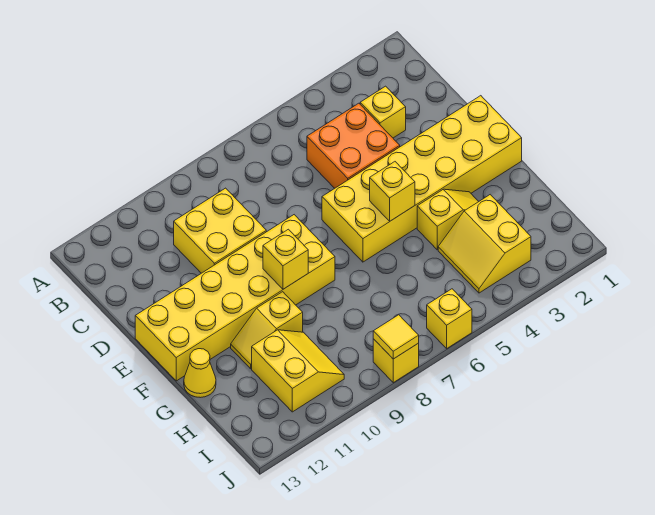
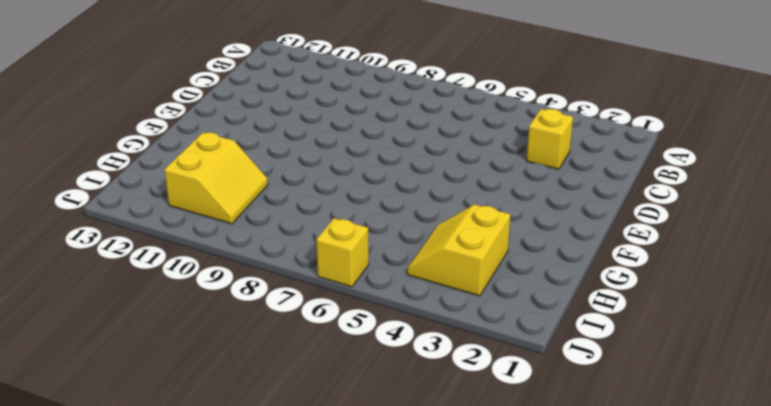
none -> orange brick C4:D5 level 1
none -> yellow brick C9:D10 level 1
none -> yellow brick E1:F6 level 1

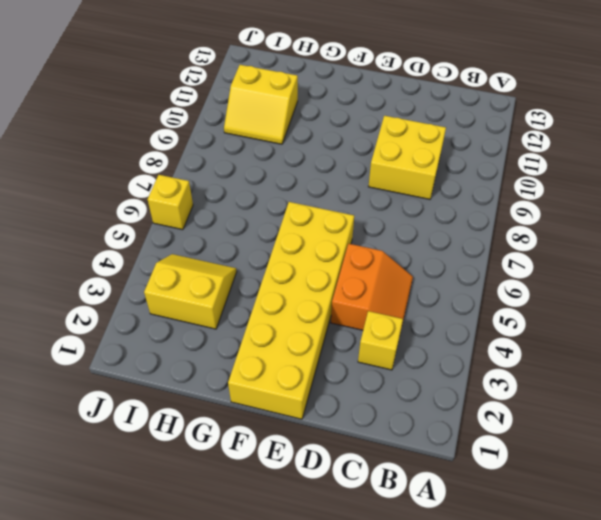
orange slope C4:D5 level 1 top D -> orange brick C4:D5 level 1
none -> yellow brick E8:F13 level 1
none -> yellow slope G3:G4 level 1 top 4
none -> yellow slope G10:G11 level 1 top 10

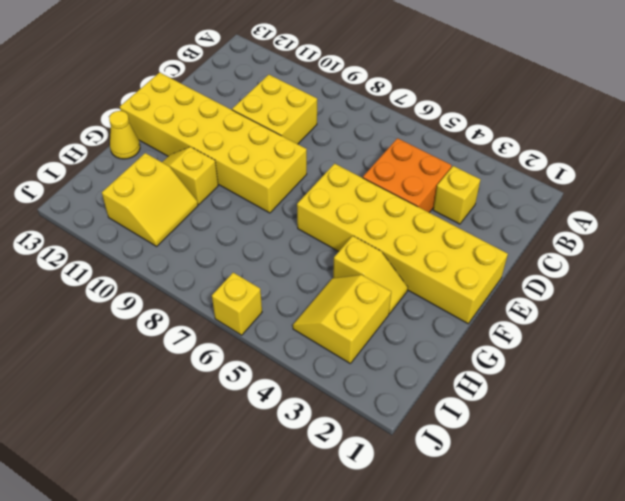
none -> yellow brick J8 level 1
none -> yellow brick F5 level 2
none -> yellow brick F9 level 2

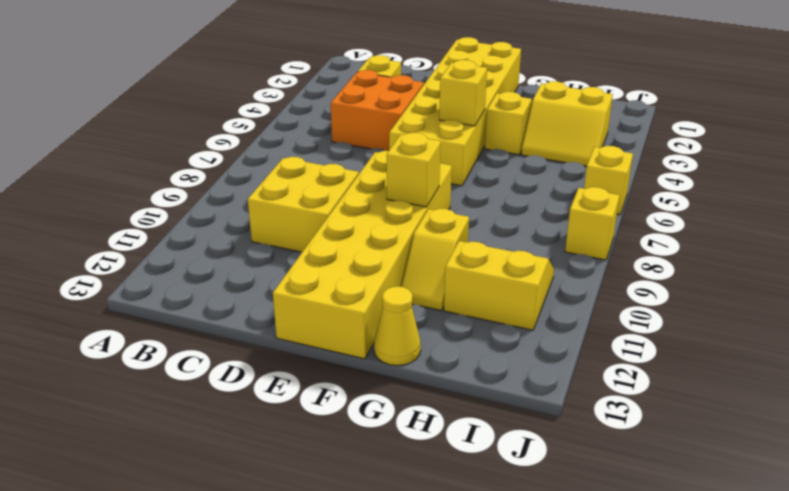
none -> yellow tile J8 level 2

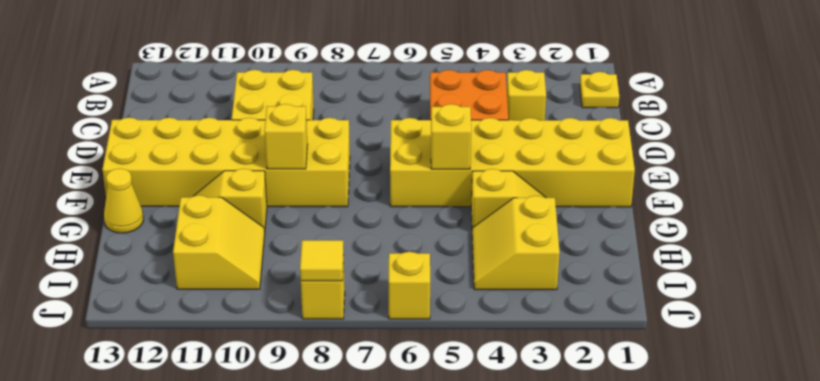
yellow plate B1 level 1 -> none

